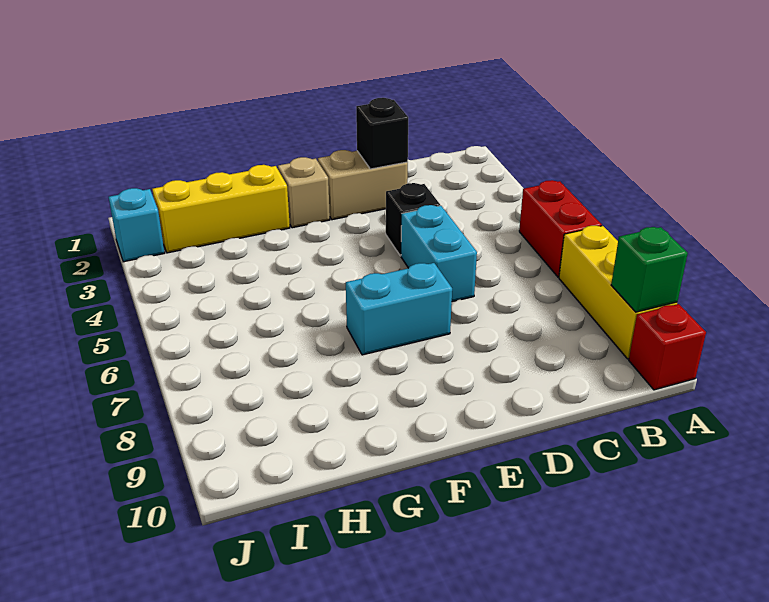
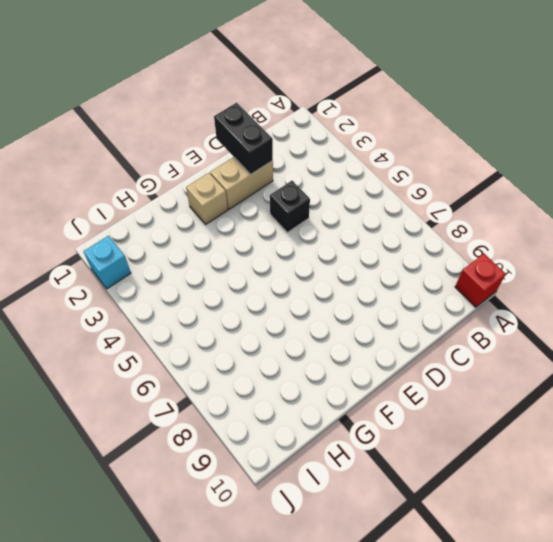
black brick D1:D2 level 2 -> black brick D2 level 2
none -> red brick A5:A6 level 1
none -> yellow brick A7:A9 level 1
none -> cyan brick D5:D6 level 1

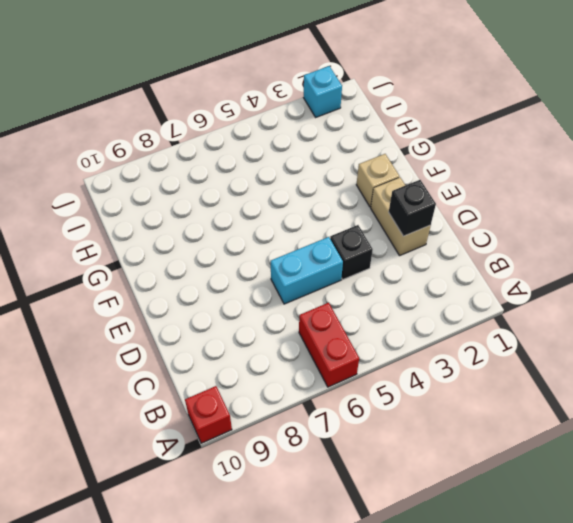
red brick A6:B6 level 1 -> red brick A5:A6 level 1
none -> yellow brick A7:A9 level 1
none -> cyan brick E7:F7 level 1
none -> yellow brick G2:I2 level 1

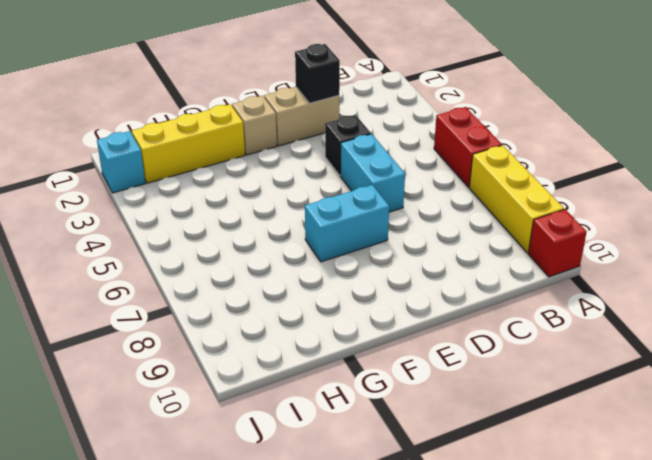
none -> green brick A9 level 2

